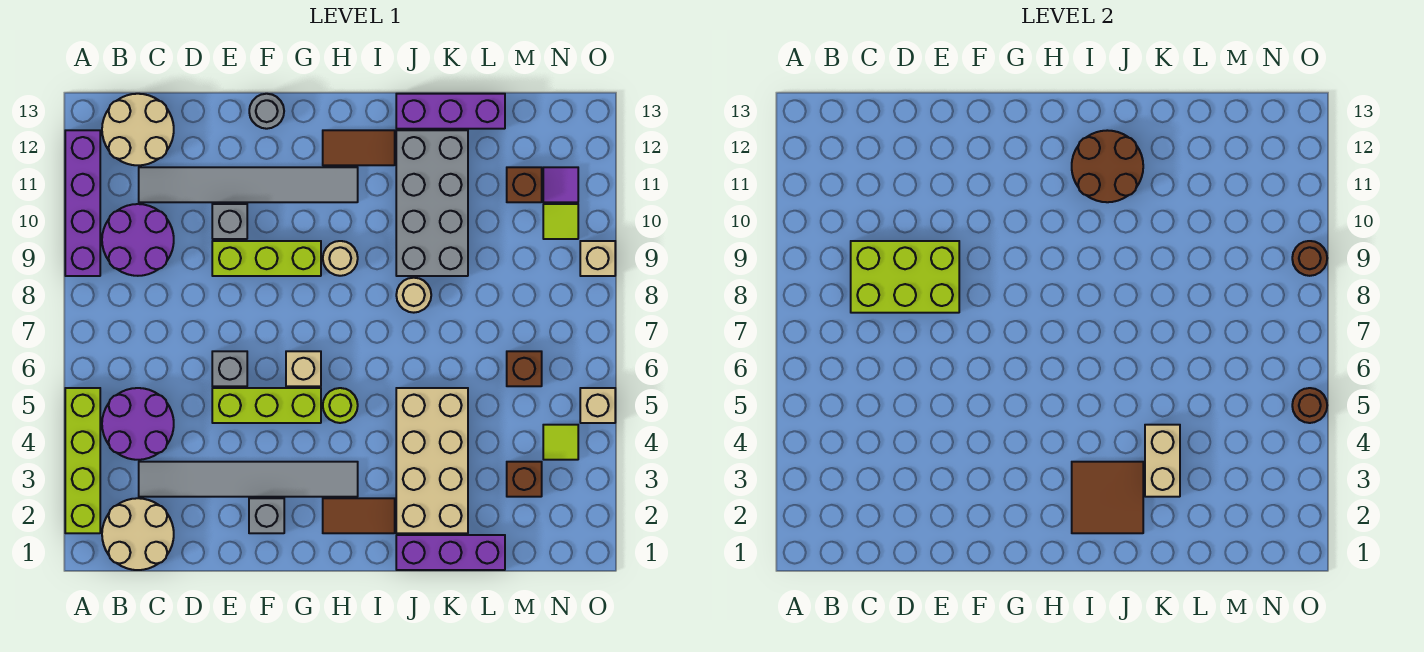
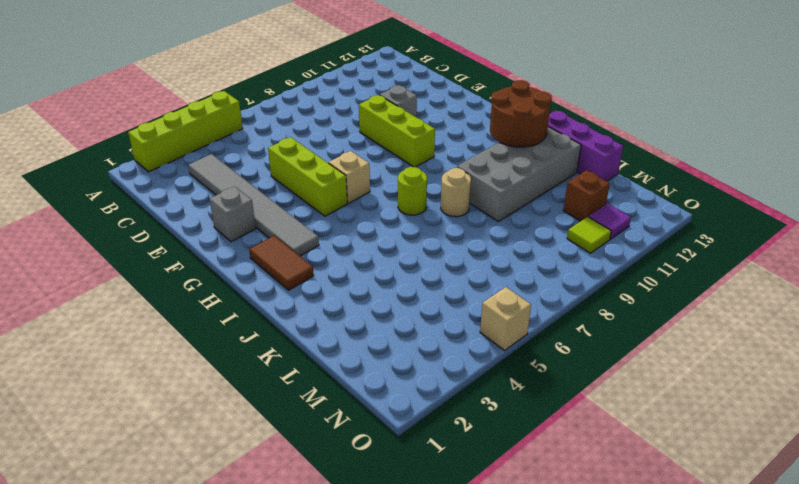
lime round brick I7 level 1 -> lime round brick H5 level 1
none -> purple brick A9:A12 level 1
none -> tan round brick B1:C2 level 1
none -> purple round brick B4:C5 level 1
none -> purple round brick B9:C10 level 1

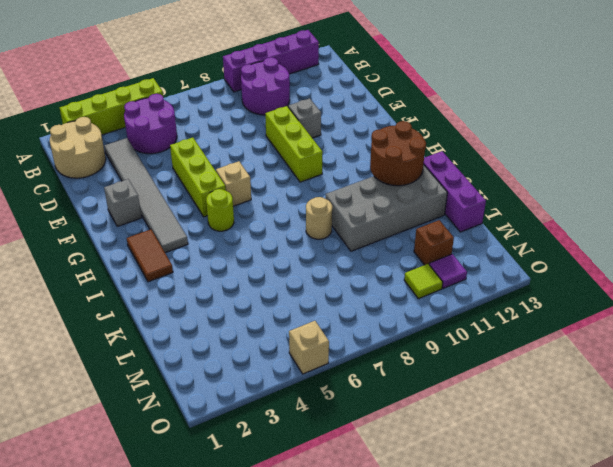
none -> tan round brick B12:C13 level 1
none -> grey tile C11:H11 level 1
none -> grey brick E6 level 1
none -> grey round brick F13 level 1

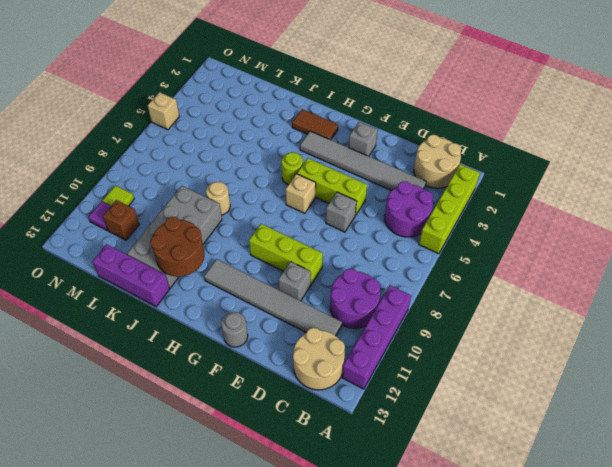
none -> tan round brick H9 level 1
none -> brown tile H12:I12 level 1
none -> purple brick J1:L1 level 1
none -> tan brick J2:K5 level 1

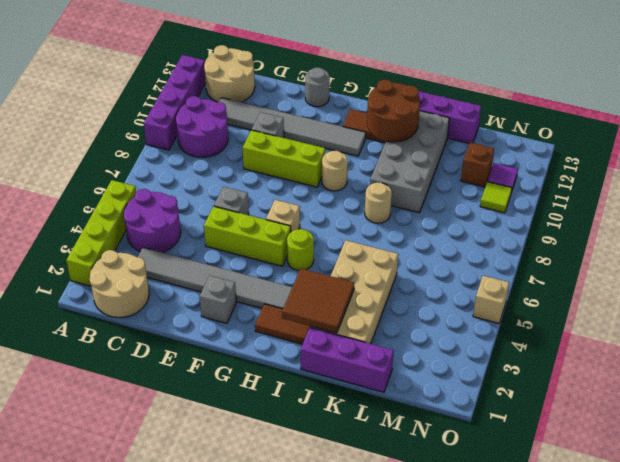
none -> brown brick M3 level 1
none -> brown brick M6 level 1
none -> lime tile N4 level 1
none -> tan brick O9 level 1

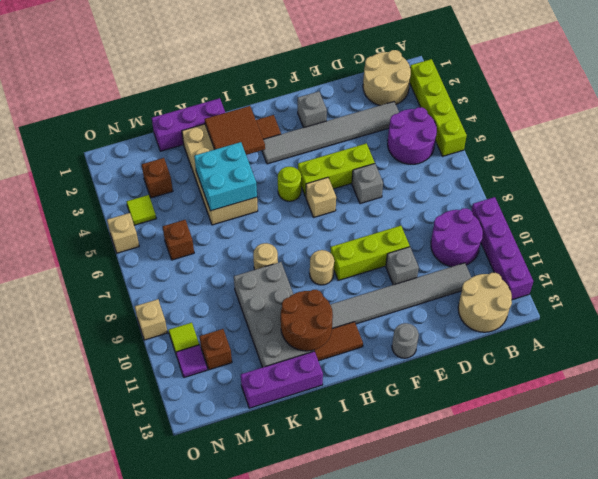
cyan brick J4:K5 level 2 -> tan brick K3:K4 level 2
none -> lime brick C8:E9 level 2
none -> brown round brick O5 level 2
none -> brown round brick O9 level 2

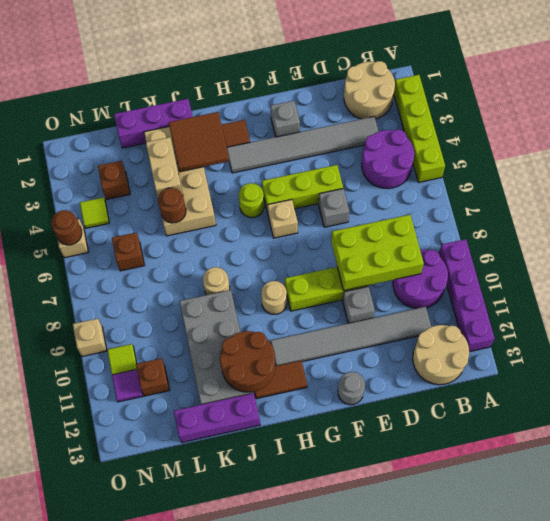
brown round brick K5 level 2 -> brown round brick O9 level 2

